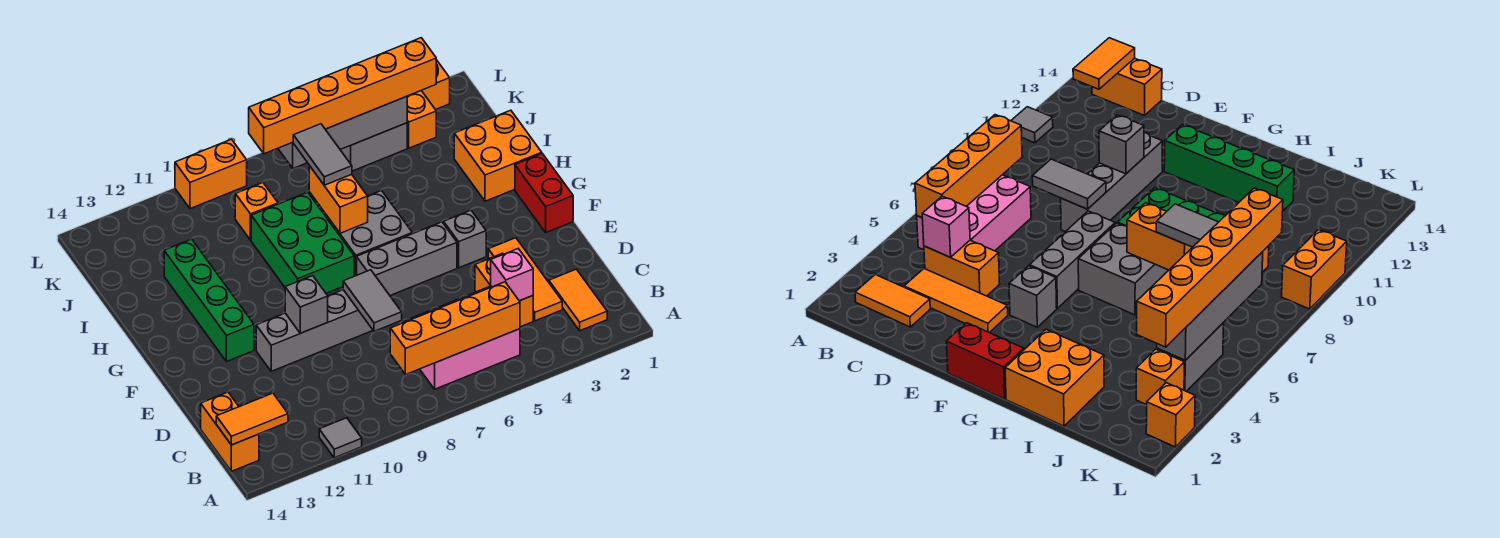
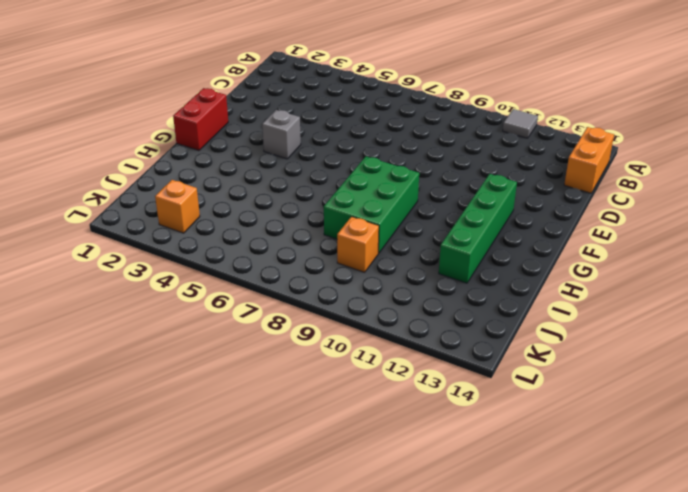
none -> orange tile B2:C2 level 1
none -> pink brick B5:C7 level 1
none -> orange tile C3:E3 level 1

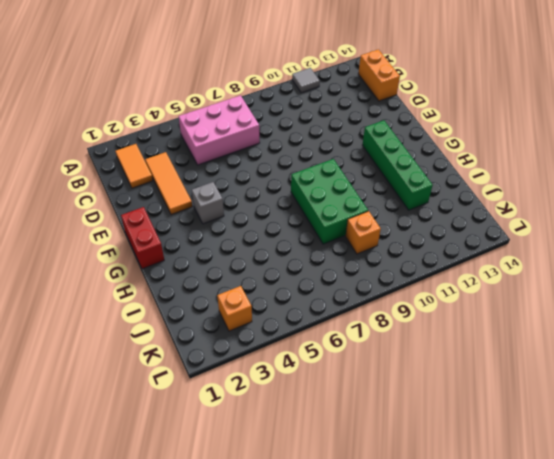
none -> orange brick C4:D4 level 1
none -> grey brick E8:E11 level 1
none -> grey brick F5:F7 level 1

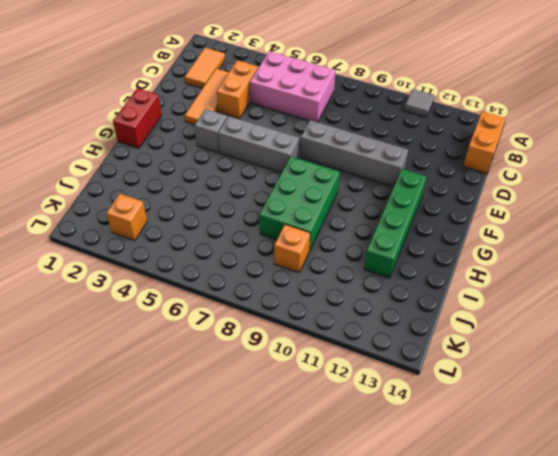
none -> grey brick G6:H7 level 1
none -> orange brick H1:I2 level 1
none -> grey brick K4:K5 level 1

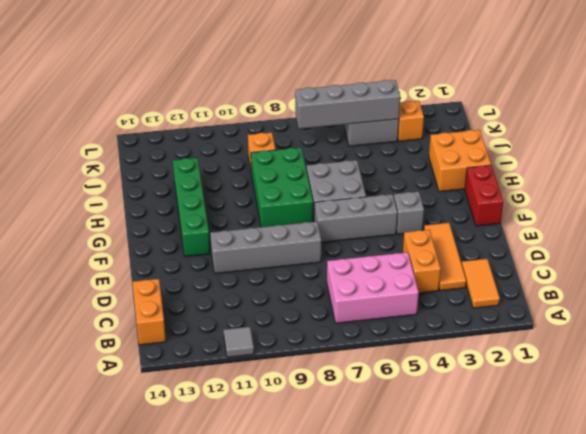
none -> orange brick L2 level 1
none -> orange brick L9:L10 level 1
none -> orange brick B5:B8 level 2

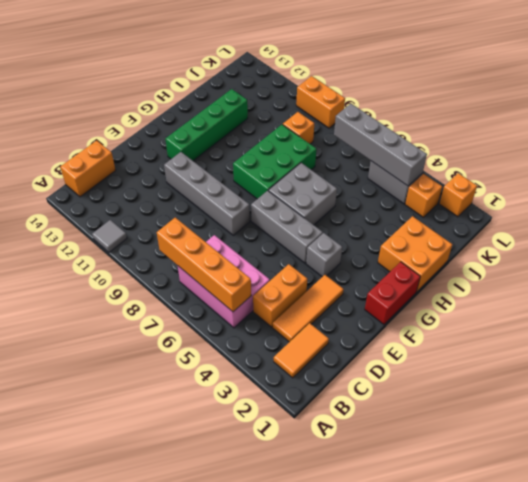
none -> orange tile B13:B14 level 2
none -> pink brick C4 level 2
none -> grey tile D8:E8 level 2

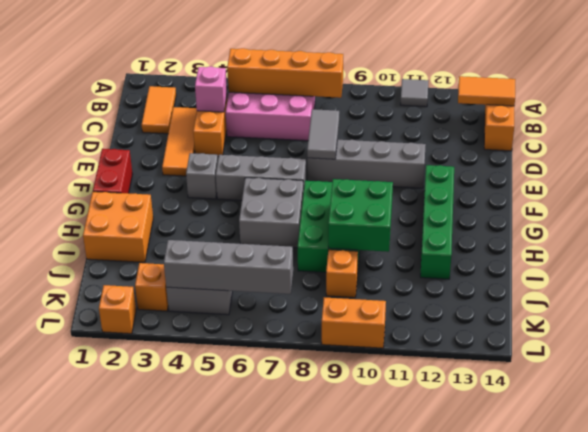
green brick H9:I10 level 2 -> none
none -> grey brick E10 level 2
none -> orange brick H7:I7 level 2
none -> grey tile I7:J7 level 3

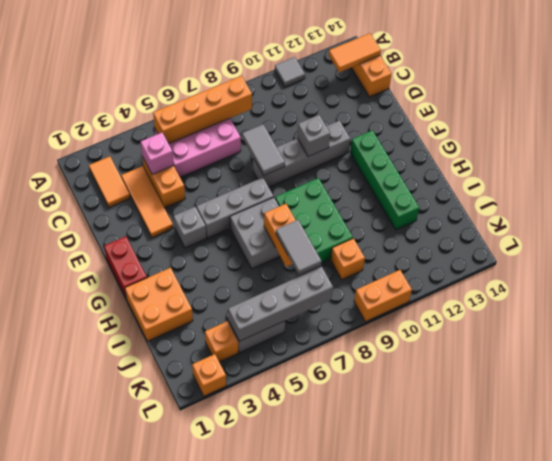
none -> orange brick K3:K8 level 3

